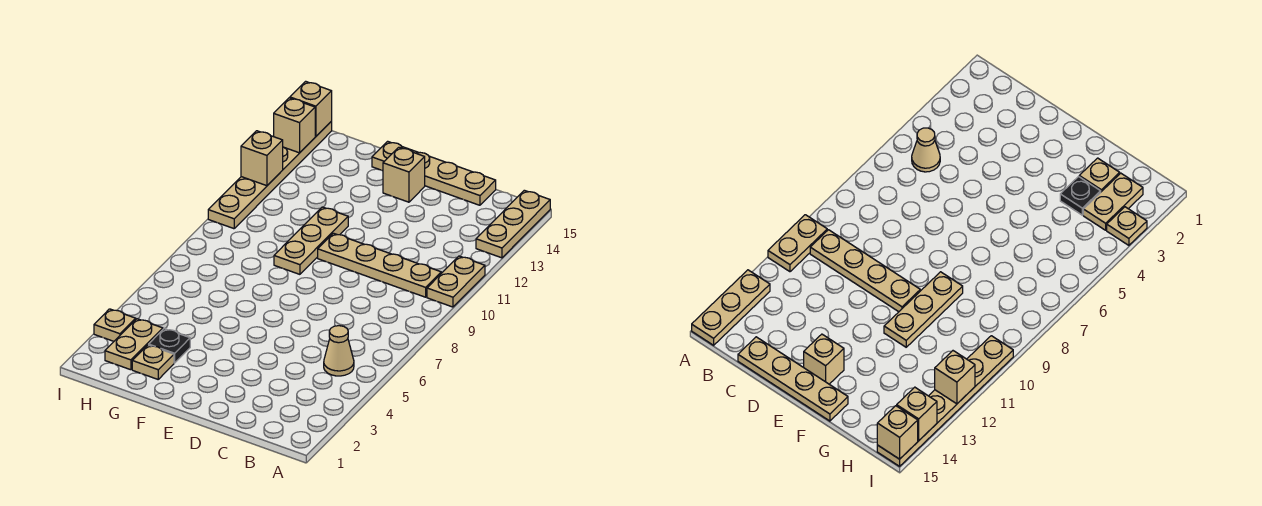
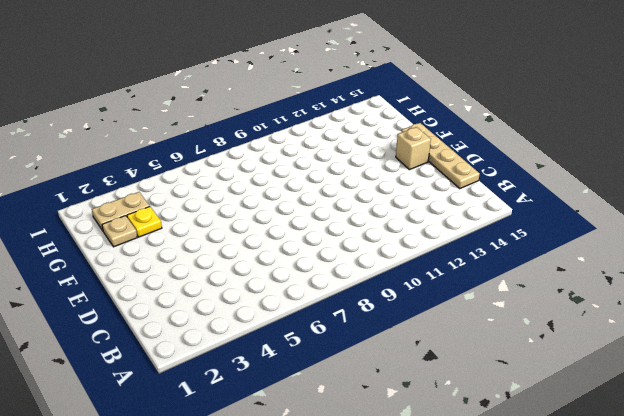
yellow plate G3 level 1 -> black plate G3 level 1
none -> tan plate A10:A11 level 1
none -> tan plate A13:A15 level 1
none -> tan cone B5 level 1

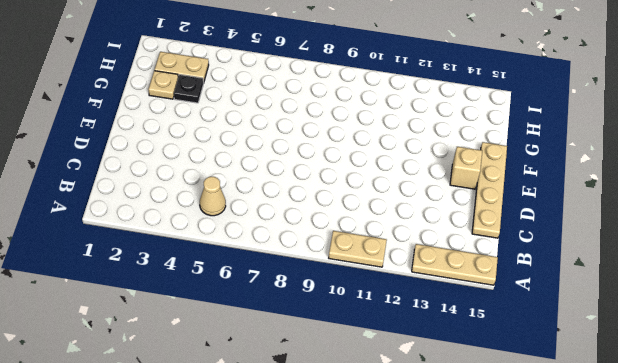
none -> tan plate B10:E10 level 1
none -> tan plate F9:F11 level 1
none -> tan plate I3 level 1

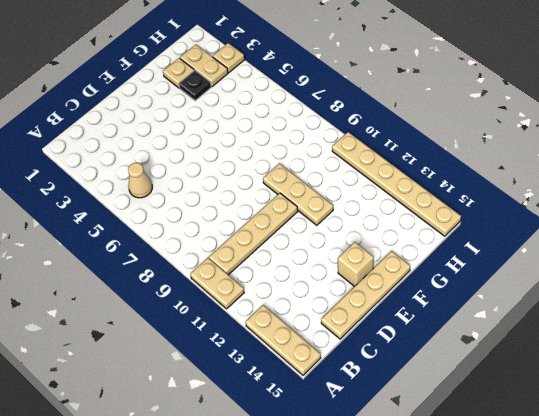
none -> tan brick I12 level 2
none -> tan brick I14 level 2
none -> tan brick I15 level 2

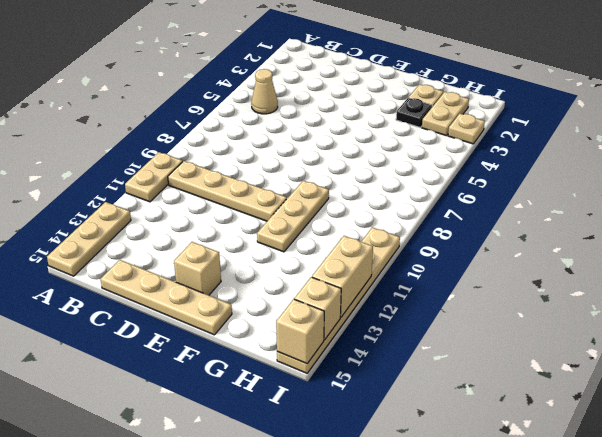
tan brick I12:I13 level 2 -> tan brick I12 level 2

